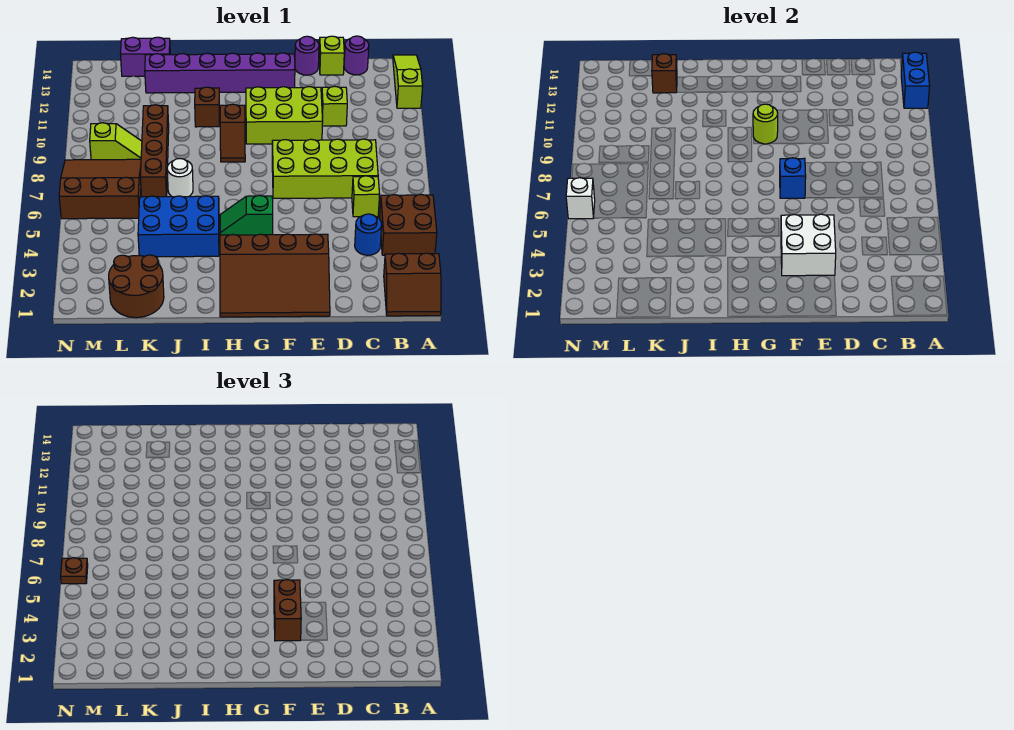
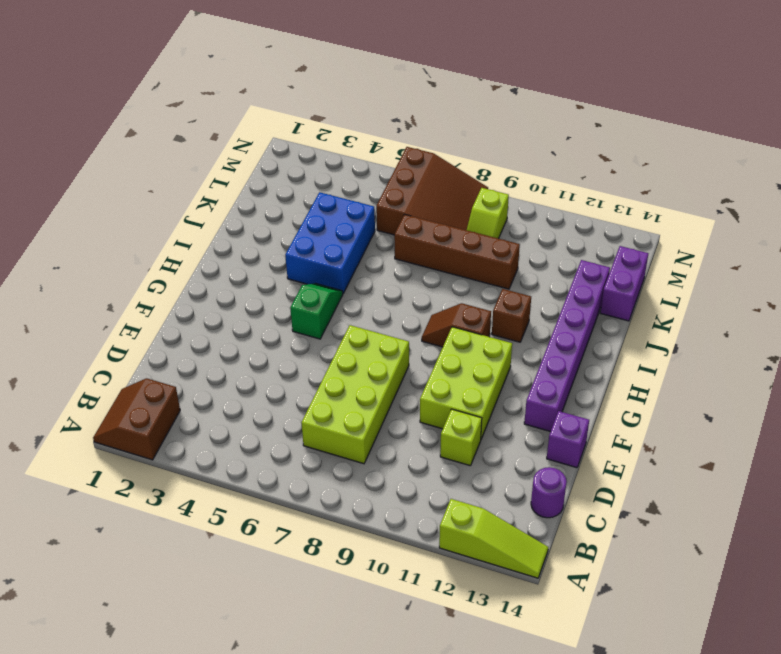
purple brick E14 level 1 -> purple round brick E14 level 1
none -> brown brick A4:B5 level 1
none -> blue round brick C4 level 1
none -> lime brick C6 level 1
none -> lime brick D14 level 1

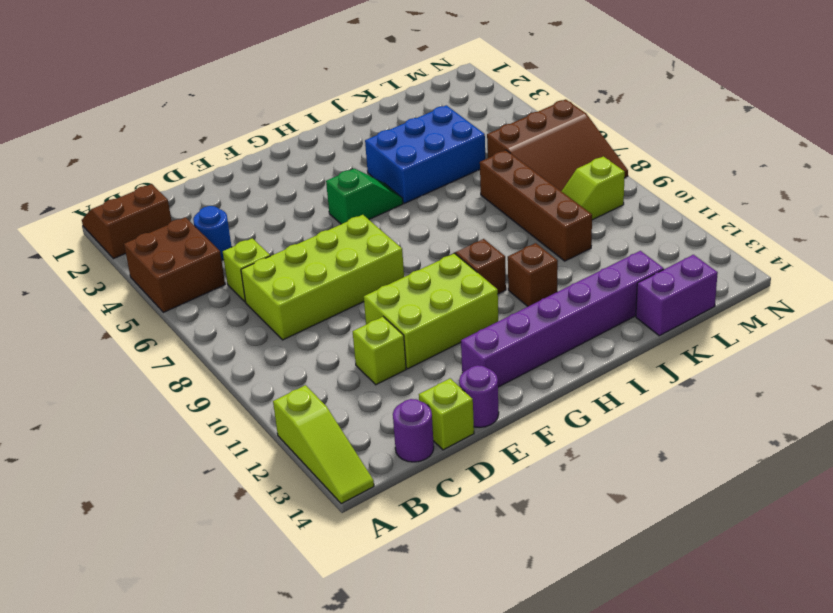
none -> brown slope E1:H3 level 1 top 3
none -> white round brick J7 level 1
none -> brown round brick K1:L2 level 1
none -> blue brick A12:A13 level 2

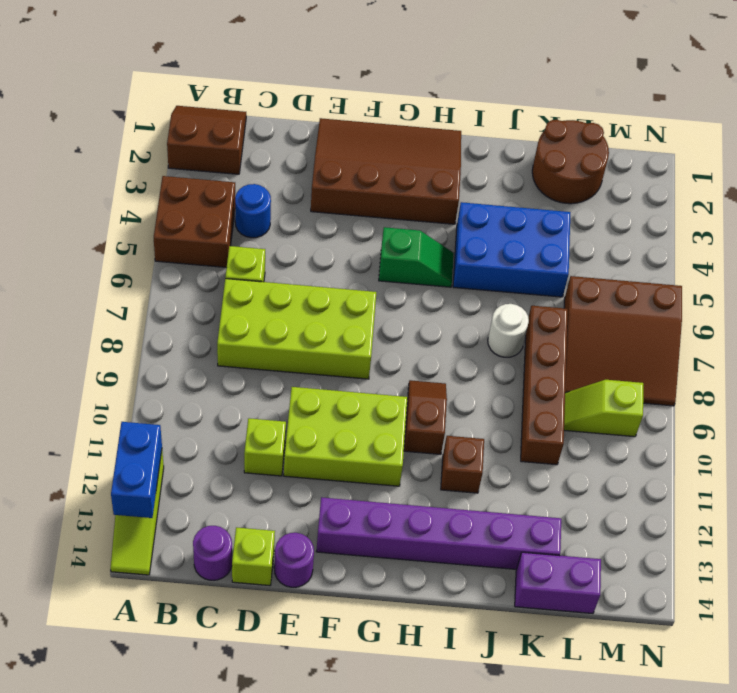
none -> white brick E3:F4 level 2
none -> blue brick F7 level 2
none -> lime round brick G10 level 2
none -> brown brick K13 level 2

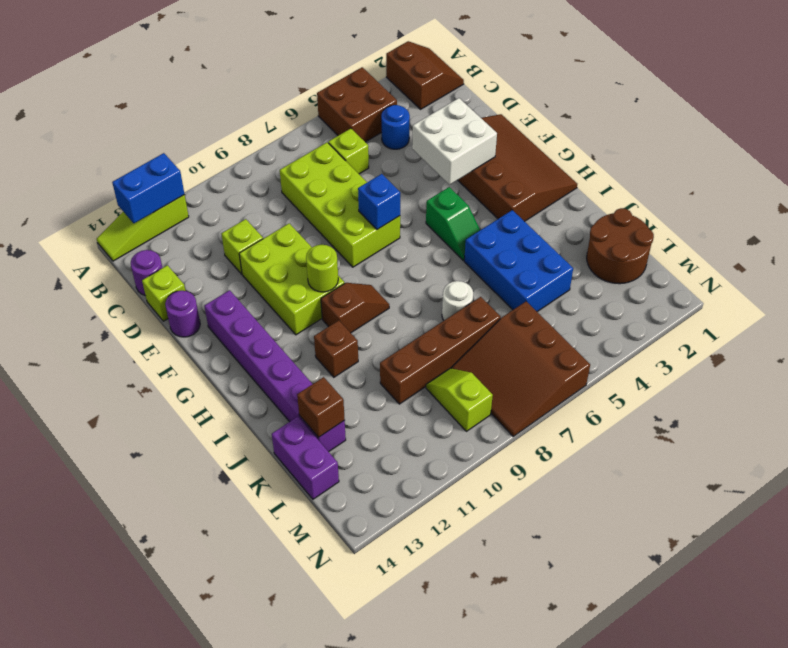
none -> white brick N6 level 2
none -> brown brick F3:F4 level 3
none -> brown plate N6 level 3

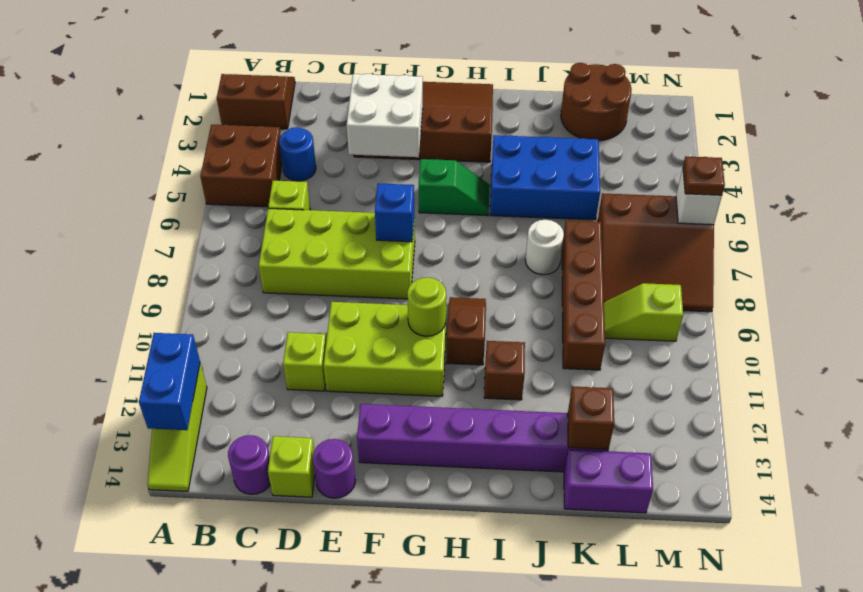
none -> brown brick F3:F4 level 3

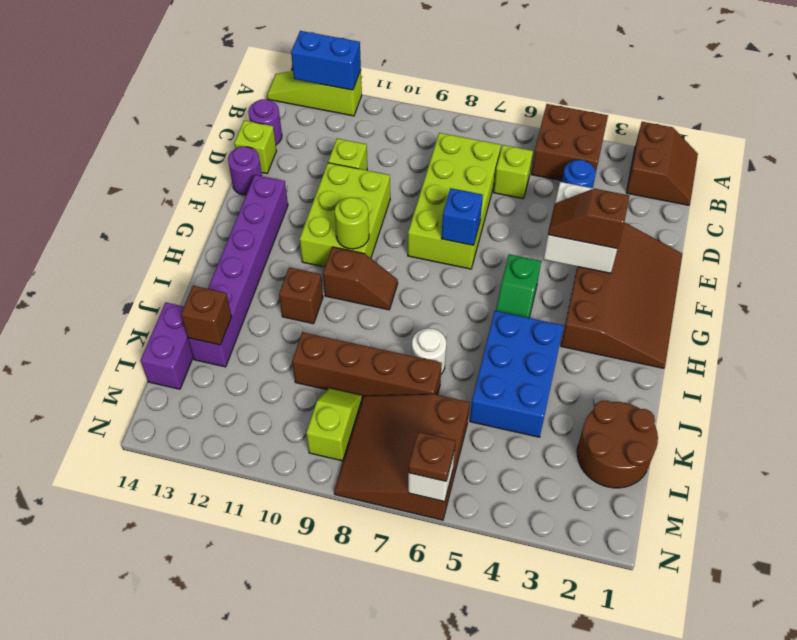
brown slope F3:F4 level 3 top 3 -> brown brick F3:F4 level 3

